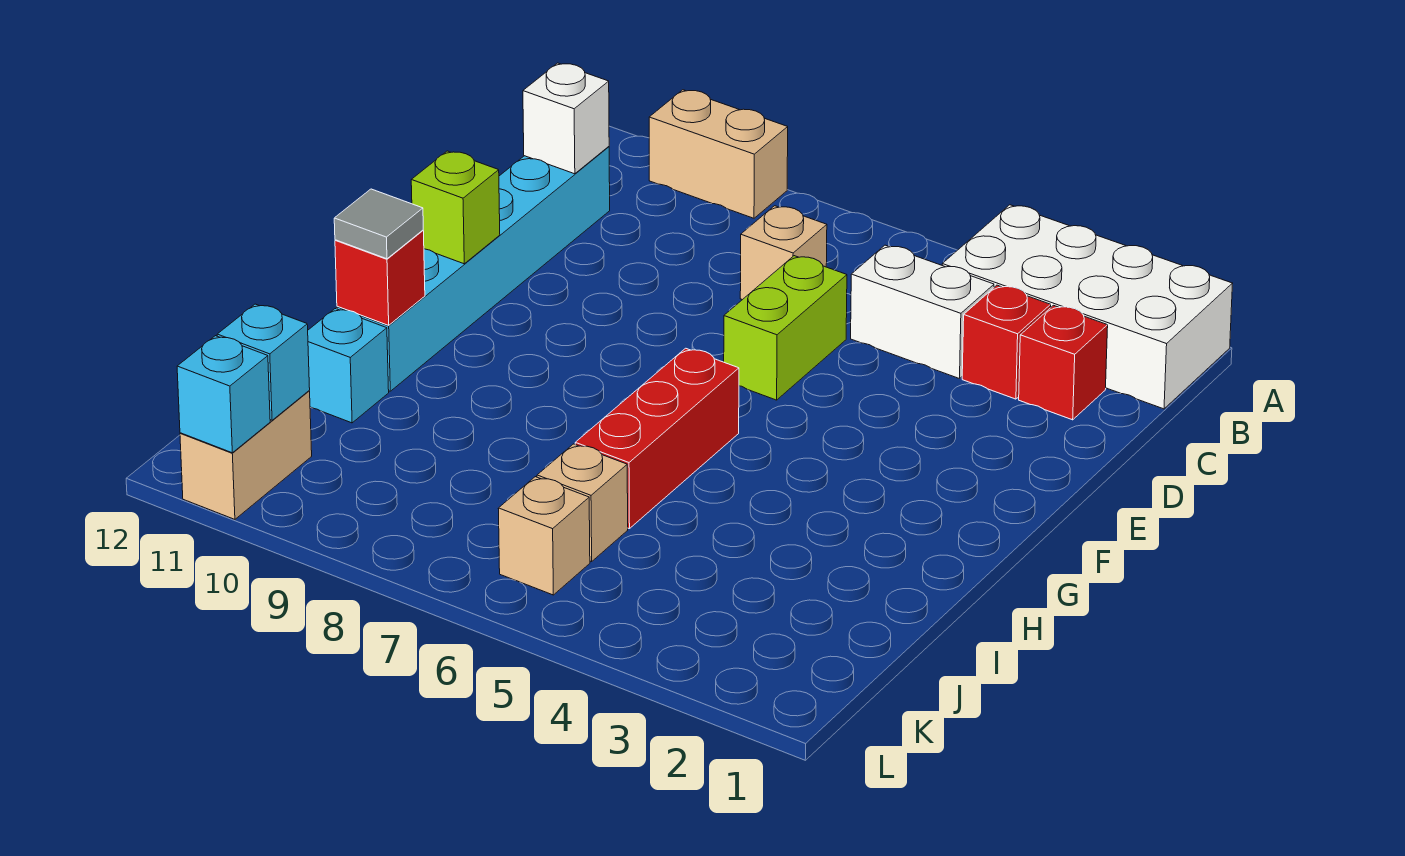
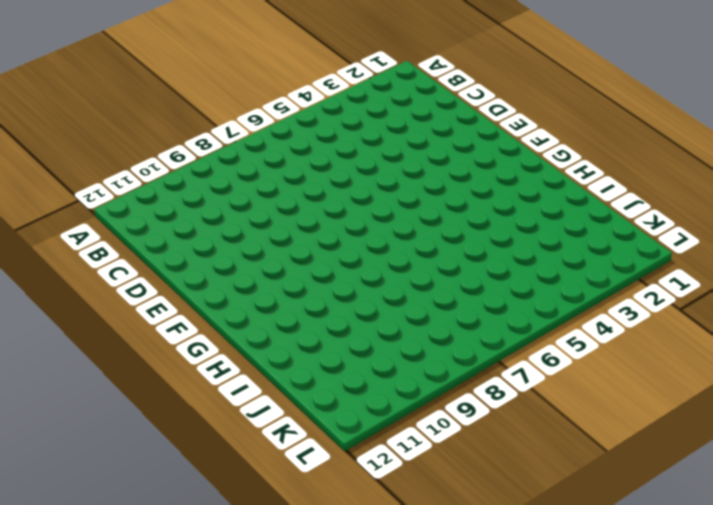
none -> white brick A1:B4 level 1
none -> tan brick A9:A10 level 1
none -> red brick C2 level 1

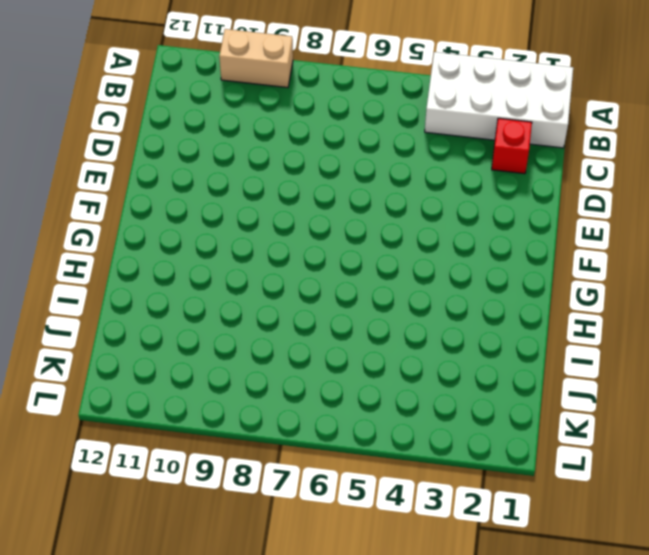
none -> red brick C3 level 1
none -> white brick C4:C5 level 1
none -> tan brick C7 level 1

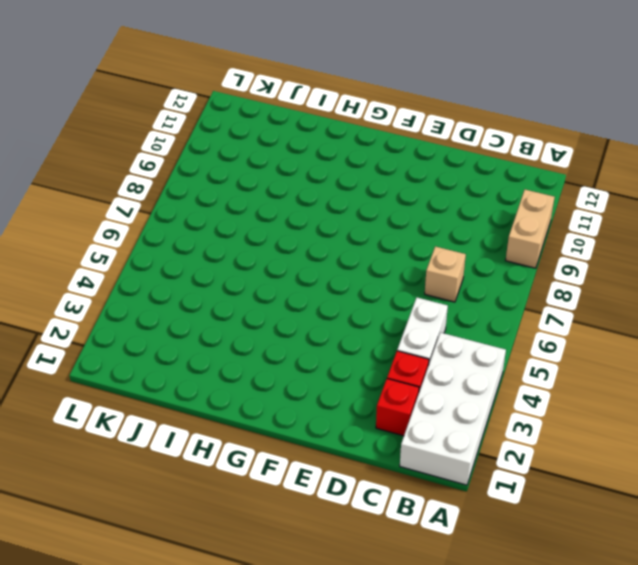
none -> cyan brick C11:H11 level 1
none -> lime brick D6:E6 level 1
none -> red brick G6:I6 level 1

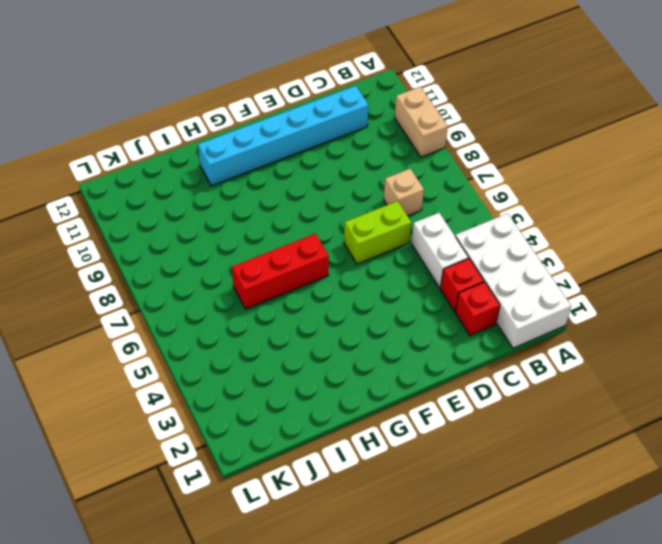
none -> cyan brick I11 level 1
none -> tan brick J6 level 1
none -> tan brick K6 level 1

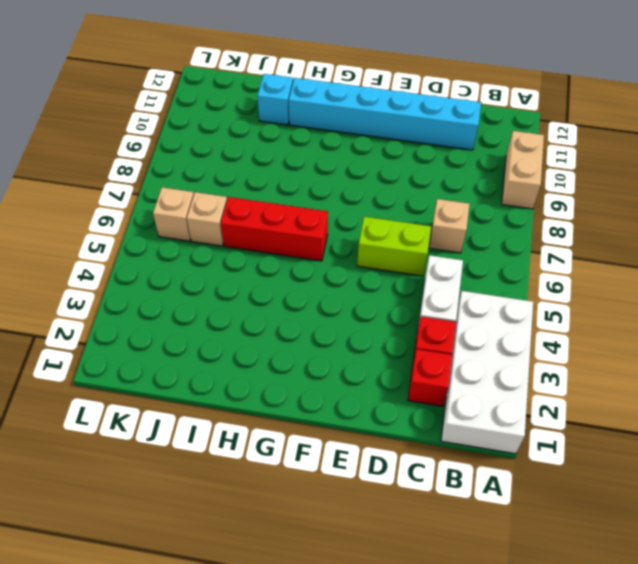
none -> tan brick K11:L11 level 1
none -> white brick C11 level 2
none -> lime brick F11 level 2

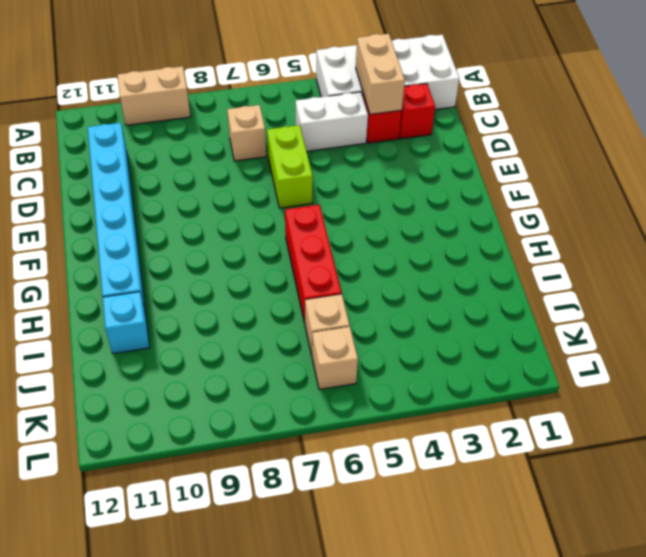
tan brick B3:C3 level 2 -> tan brick K11:L11 level 1
none -> white brick C11 level 2
none -> lime brick F11 level 2
none -> red brick H11 level 2

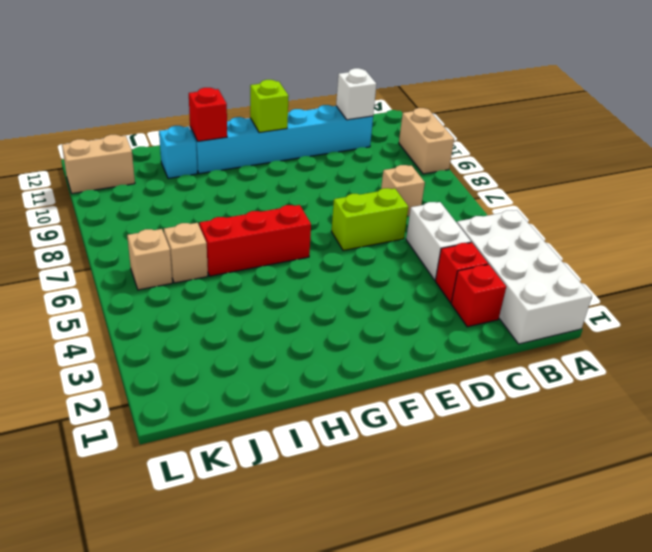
none -> cyan brick K11 level 2
none -> cyan brick L11 level 2
none -> grey tile H11 level 3

